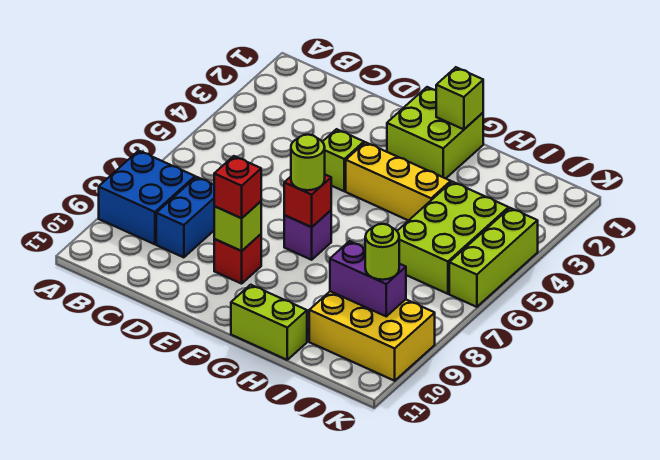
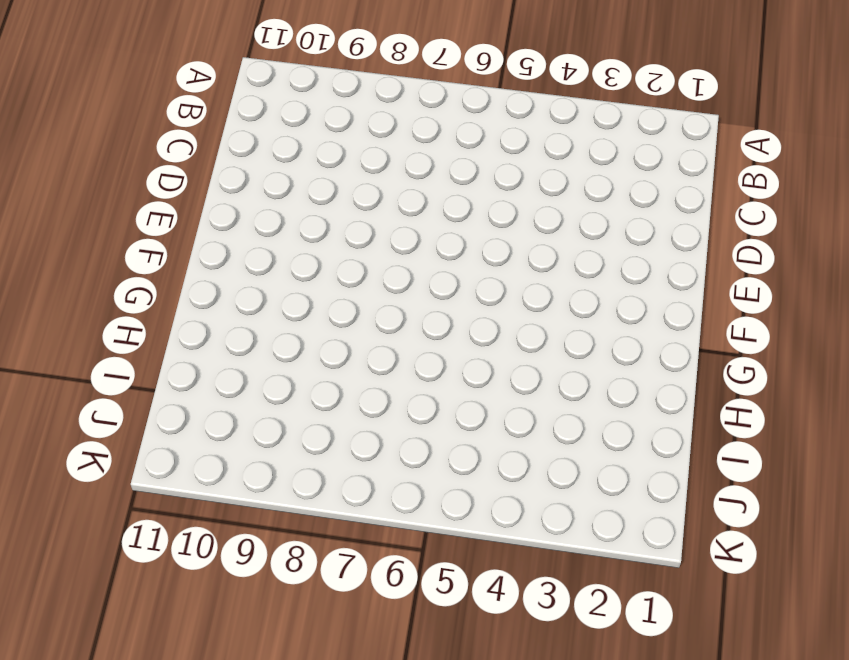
none -> blue brick A8:B9 level 1
none -> blue brick C8:C9 level 1
none -> lime brick E4 level 1

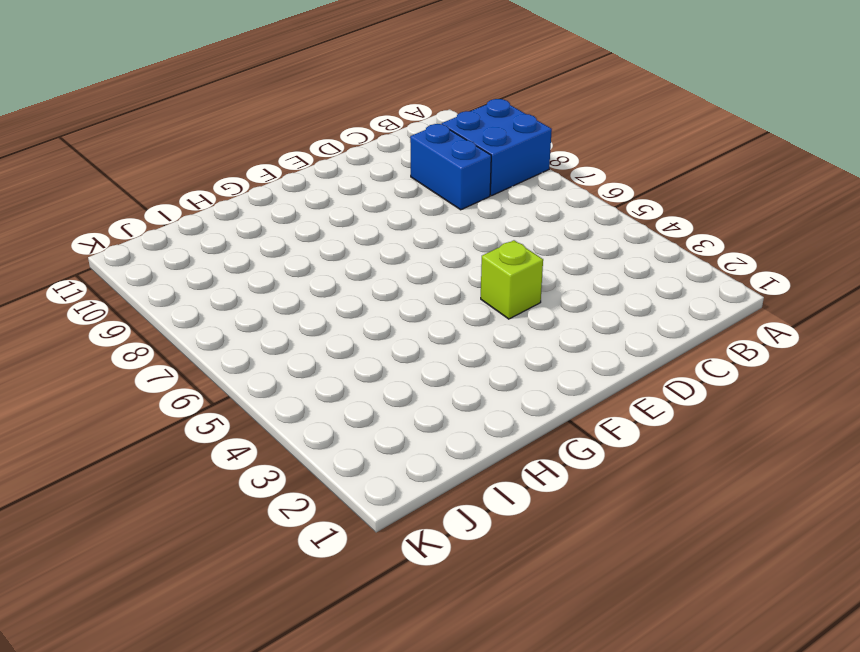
none -> red brick E9 level 1
none -> lime brick F1:G2 level 1
none -> yellow brick F4:H4 level 1

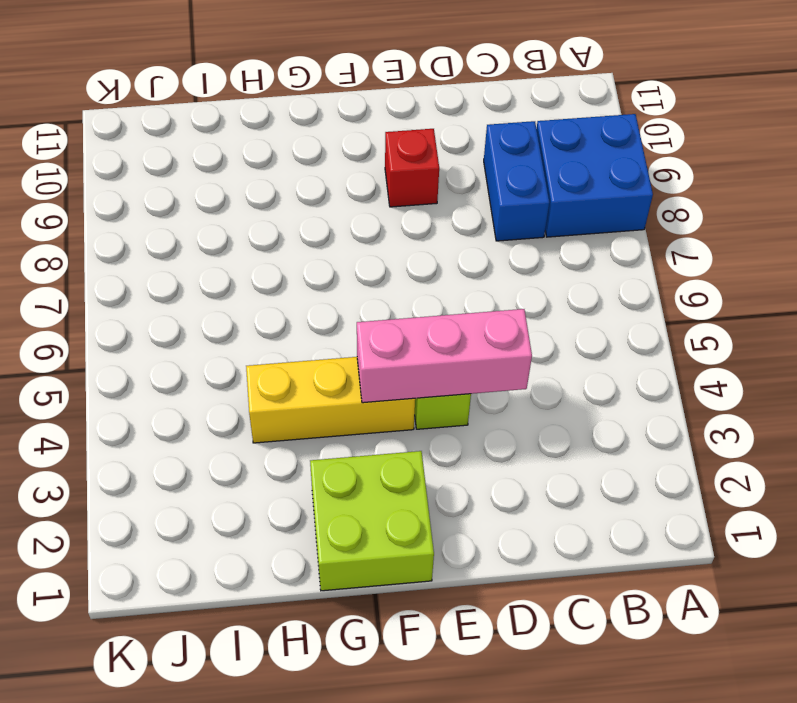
pink brick D4:F4 level 2 -> none
none -> purple brick F7 level 1
none -> lime brick G11:H11 level 1
none -> lime brick I4:J6 level 1

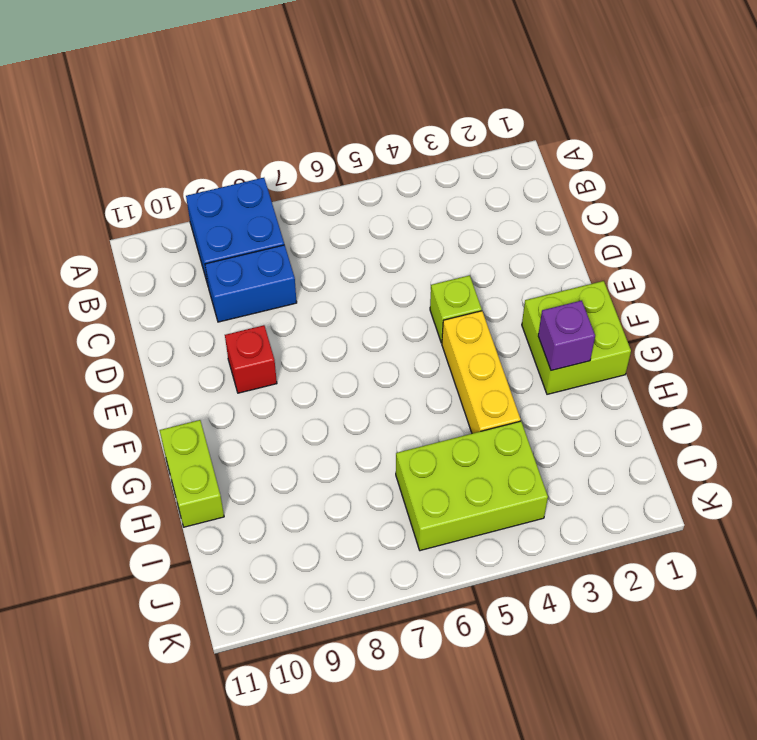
purple brick G2 level 2 -> purple brick F7 level 1
none -> yellow brick I9:K10 level 1
none -> lime brick K4:K6 level 1
none -> lime brick E9 level 2

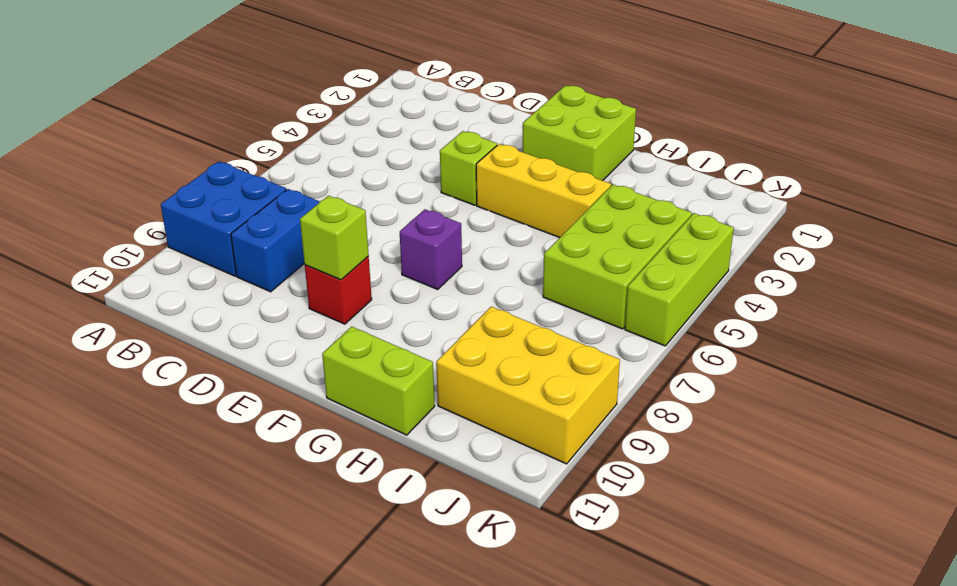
none -> red brick F7 level 2
none -> lime brick G1 level 2
none -> purple brick I9:J9 level 2

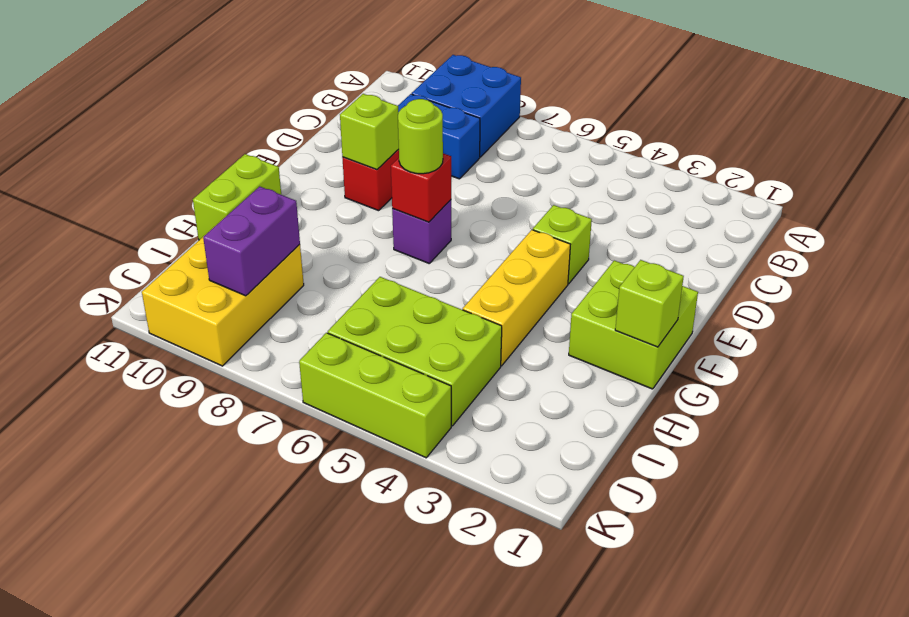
none -> red brick E9 level 3
none -> lime round brick J9 level 3

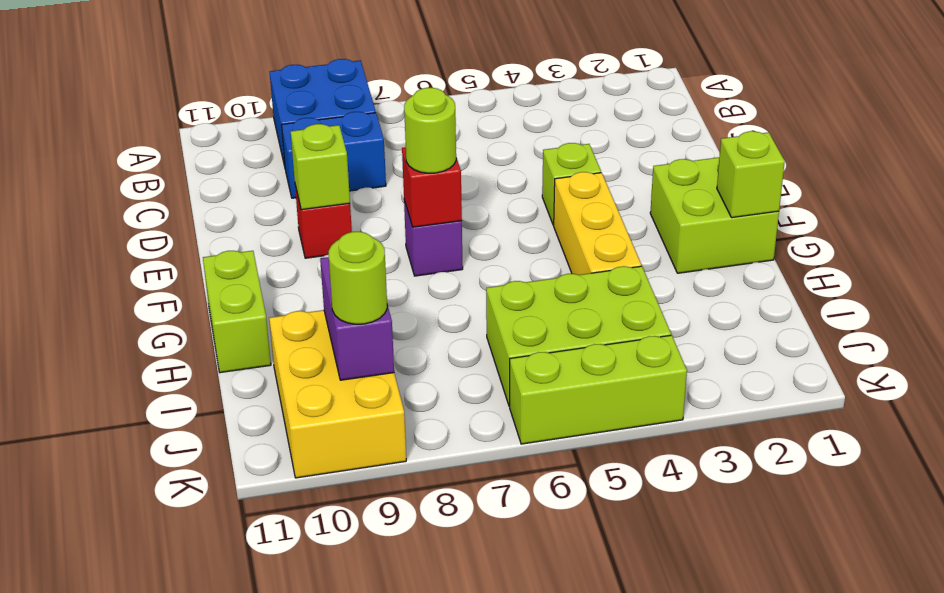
none -> red brick E9 level 3

